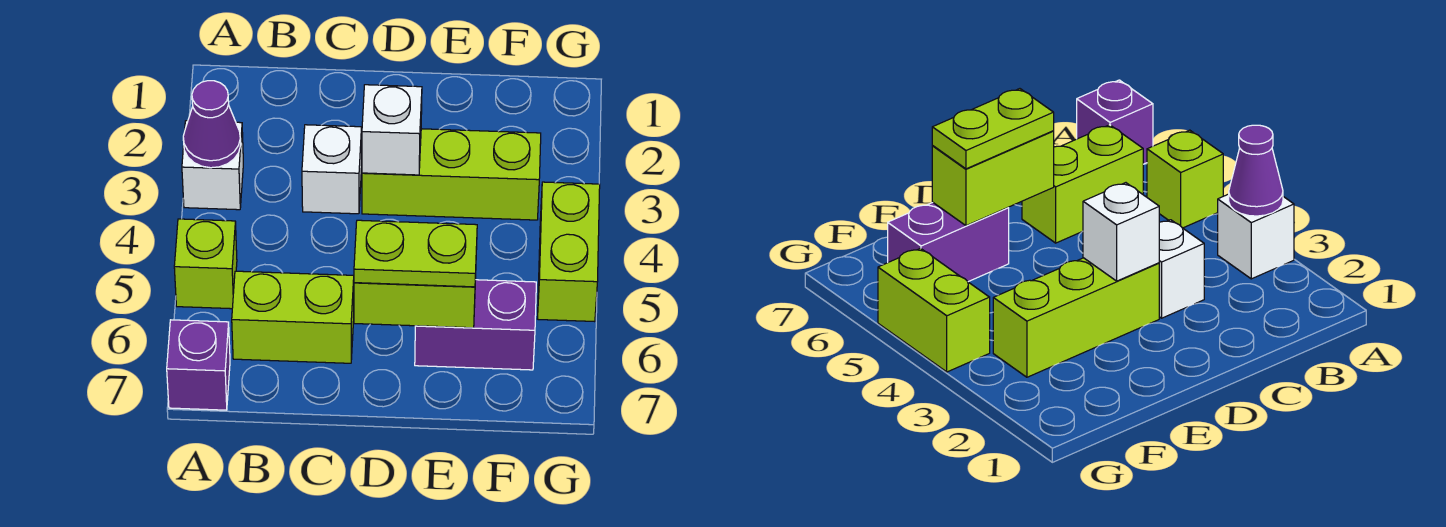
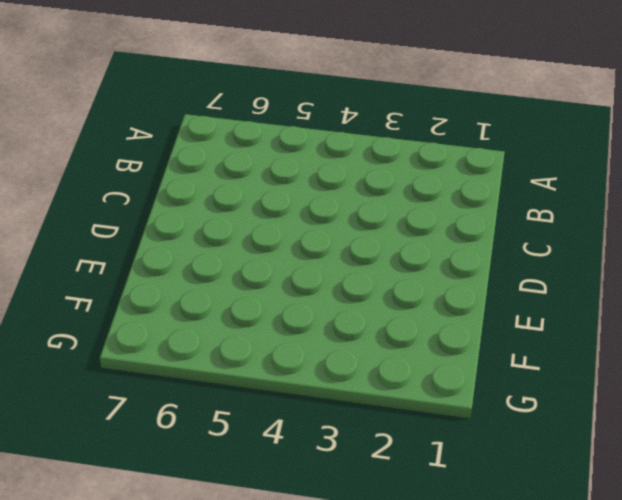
none -> white brick A3 level 1
none -> lime brick A5 level 1
none -> purple brick A7 level 1

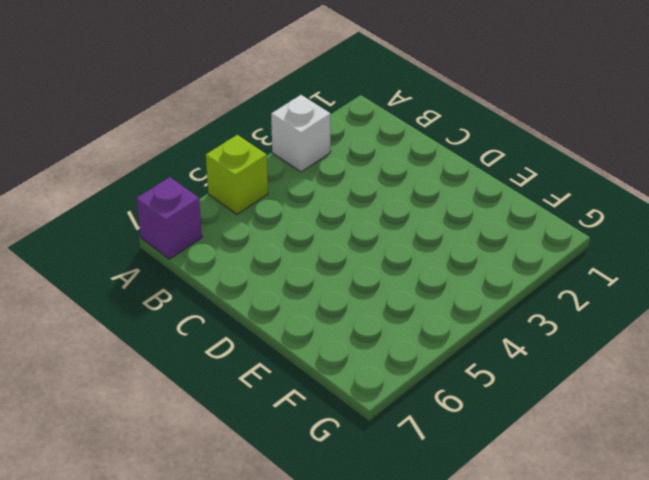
none -> lime brick B6:C6 level 1
none -> white brick C3 level 1
none -> lime brick D3:F3 level 1

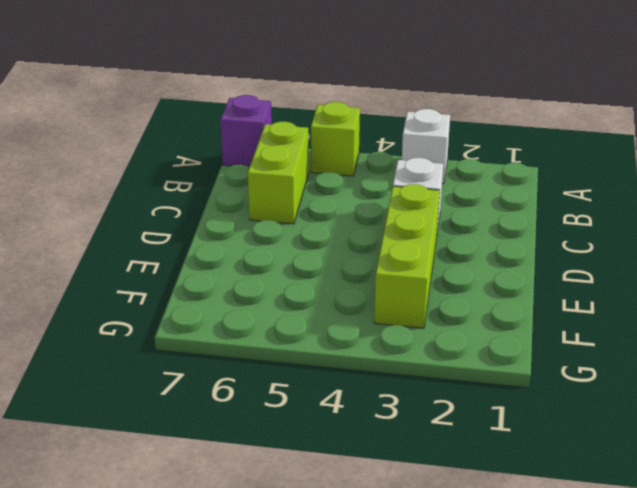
none -> purple brick E6:F6 level 1
none -> lime brick G4:G5 level 1
none -> purple cone A3 level 2

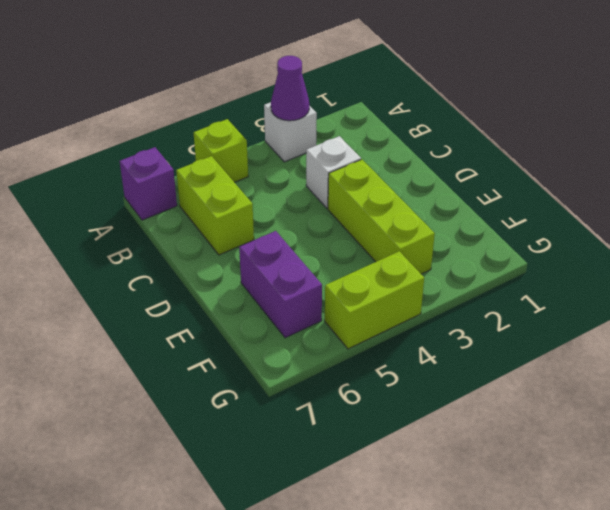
none -> white brick D3 level 2
none -> lime brick D6:E6 level 2
none -> lime plate D6:E6 level 3

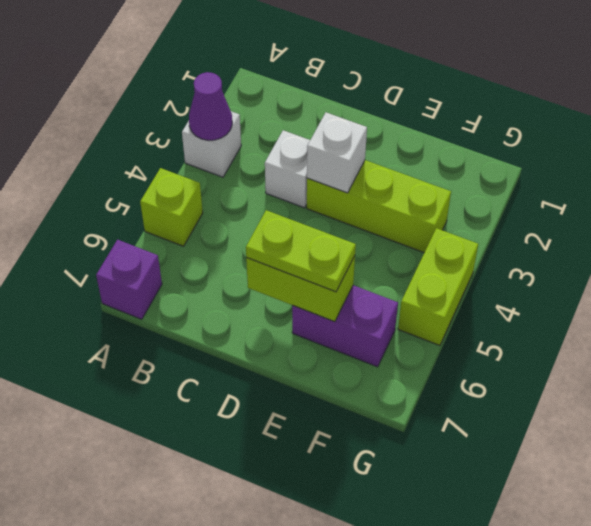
none -> lime brick B6:C6 level 1

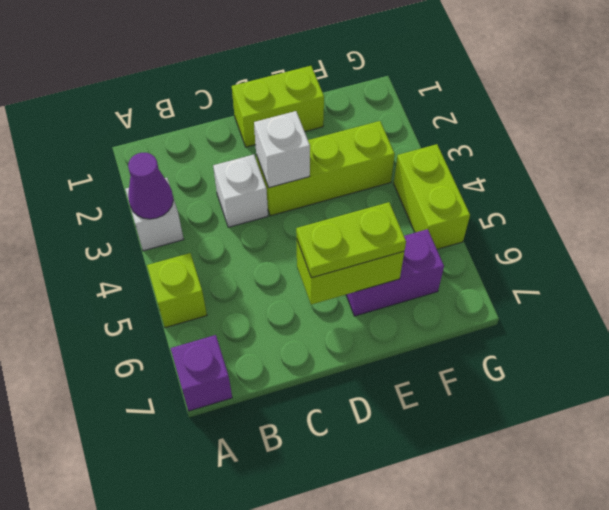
lime brick D1:E1 level 1 -> lime brick B6:C6 level 1

